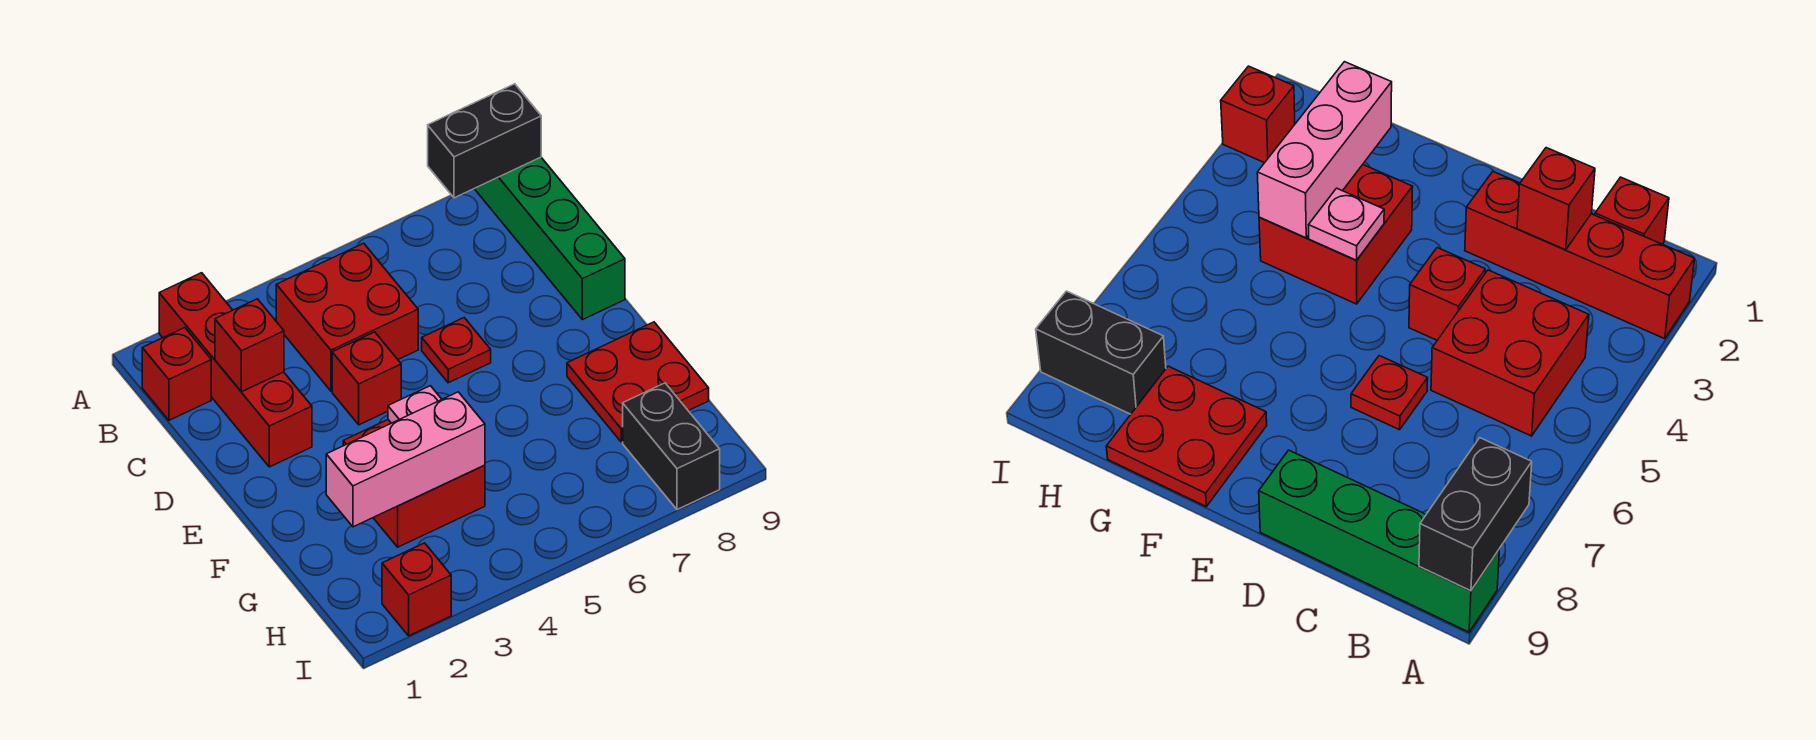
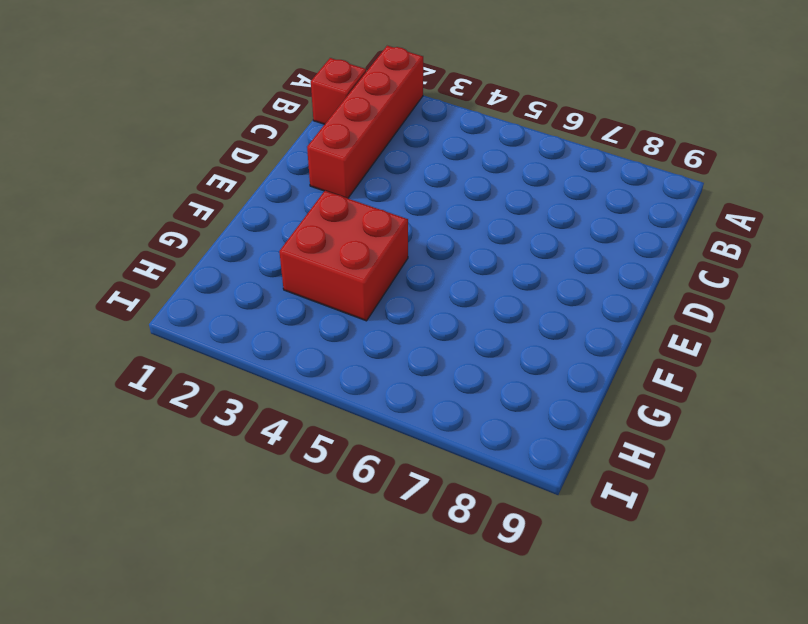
none -> green brick A9:D9 level 1
none -> red brick B4:C5 level 1
none -> red brick D4 level 1

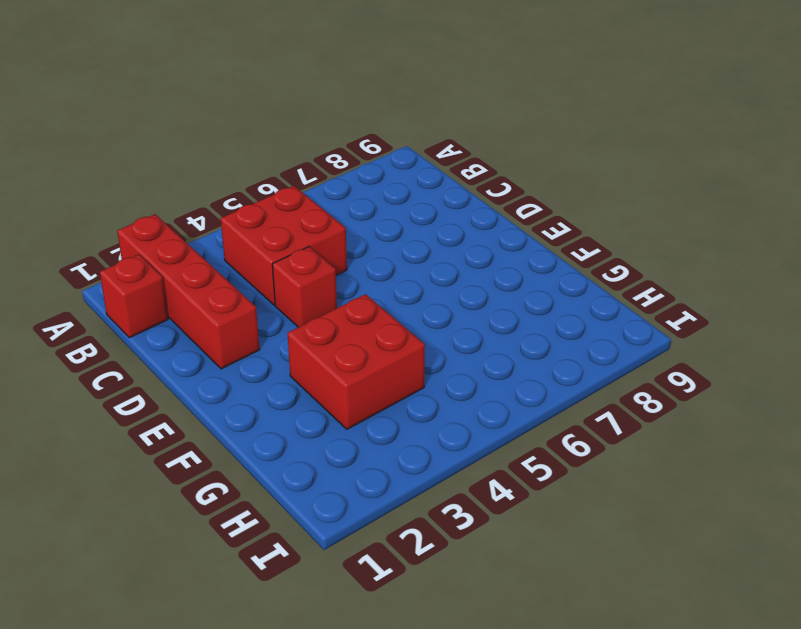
none -> green brick A9:D9 level 1
none -> red plate D6 level 1
none -> red plate F8:G9 level 1

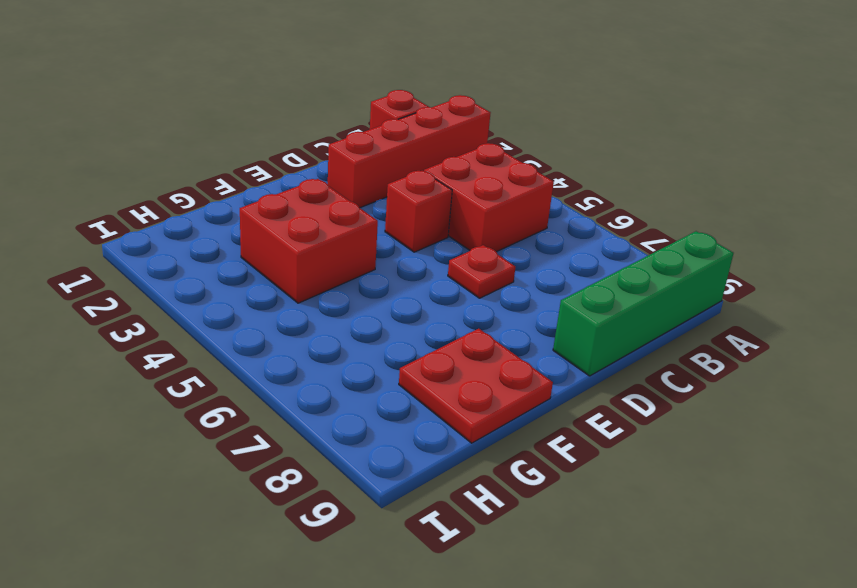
none -> black brick H8:I8 level 1
none -> red brick I2 level 1
none -> black brick A8:A9 level 2

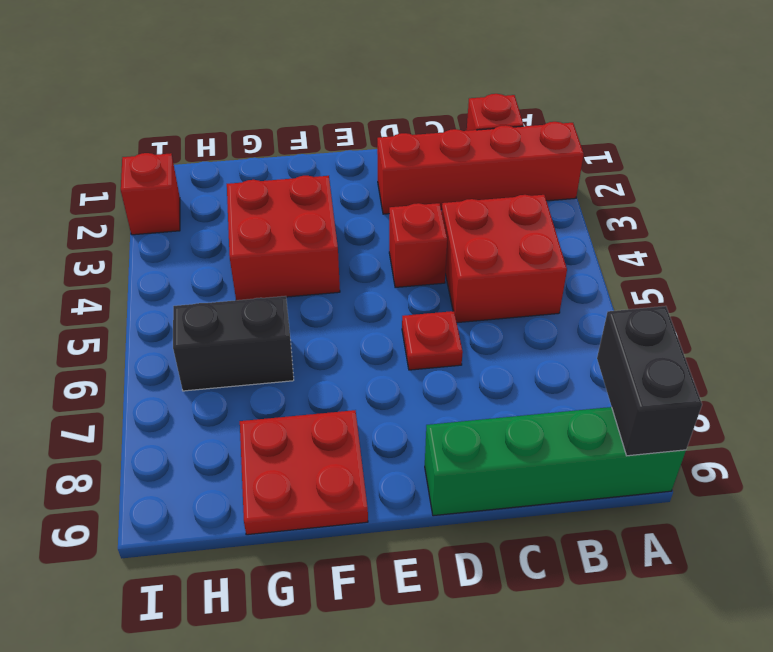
black brick G6:H6 level 1 -> black brick H8:I8 level 1
none -> red brick C2 level 2
none -> pink plate F4 level 2
none -> pink brick G2:G4 level 2

